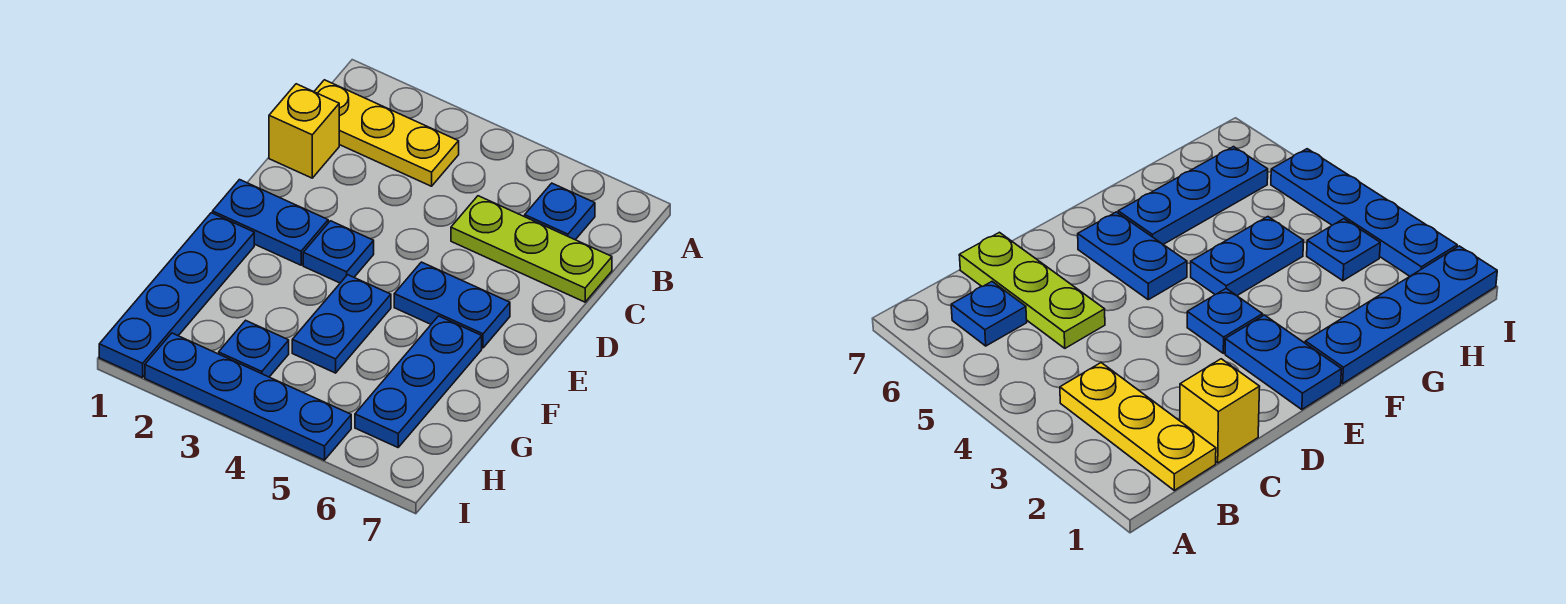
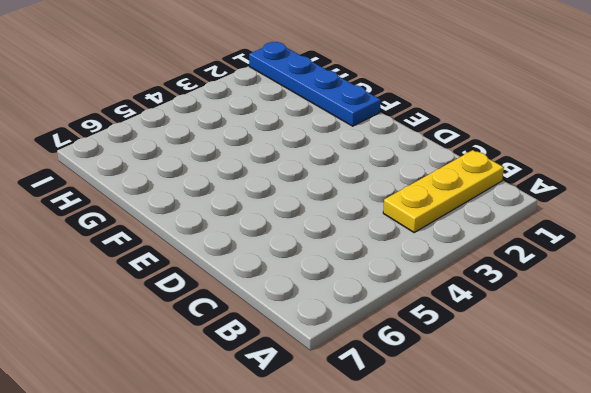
none -> blue plate B6 level 1
none -> yellow brick C1 level 1
none -> lime plate C5:C7 level 1

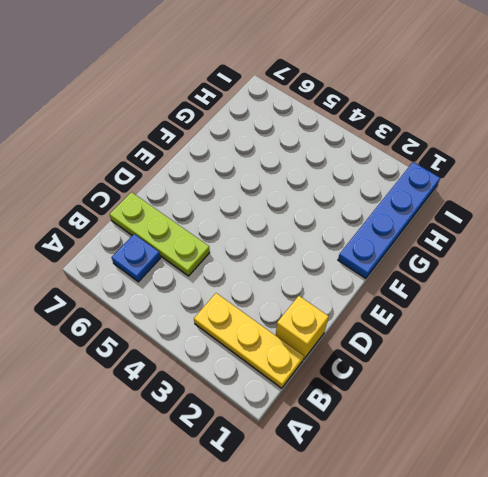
none -> blue plate E1:E2 level 1
none -> blue plate E3 level 1
none -> blue plate E5:E6 level 1

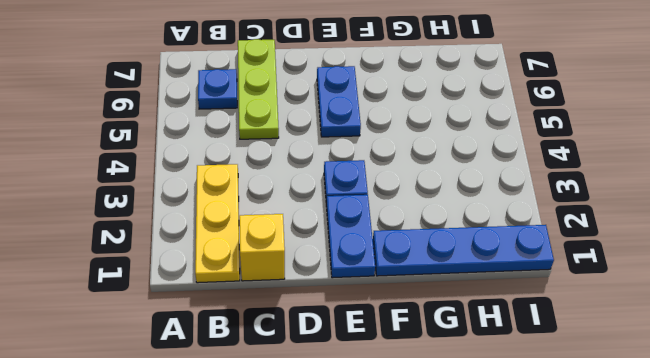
none -> blue plate F4:G4 level 1
none -> blue plate F6:H6 level 1
none -> blue plate H3 level 1

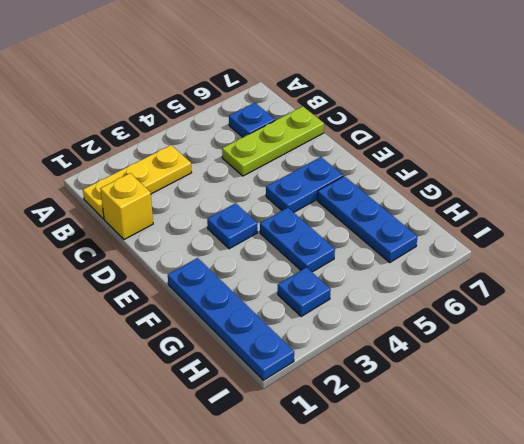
none -> blue plate E1:E2 level 1
none -> blue plate I2:I5 level 1

